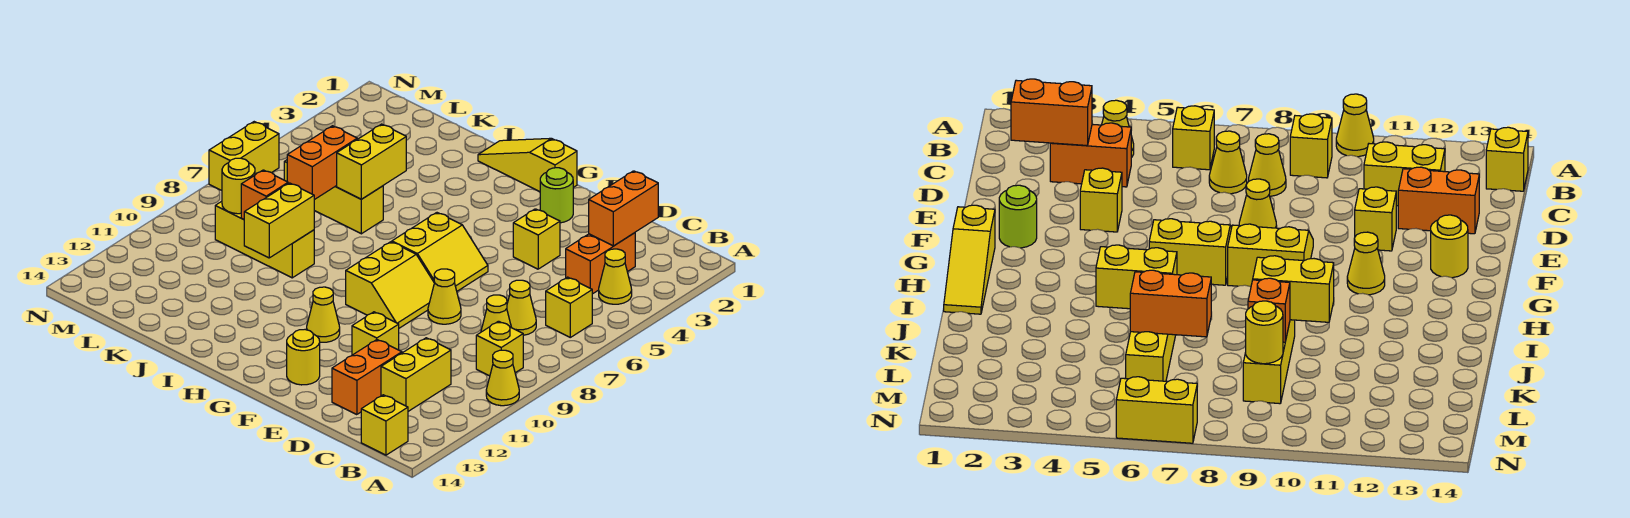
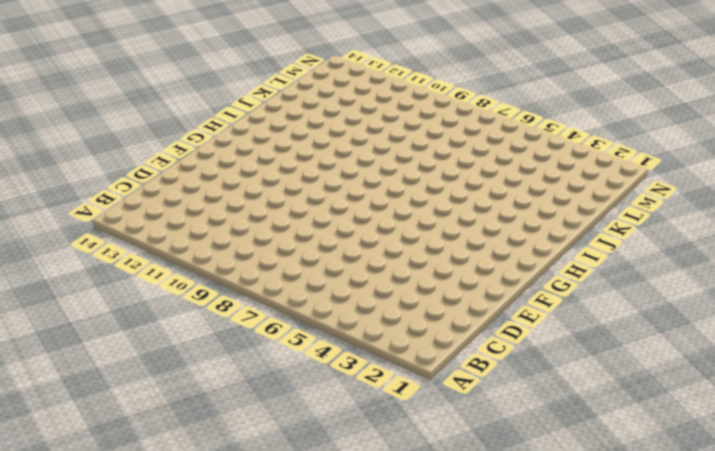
none -> yellow cone A10 level 1
none -> yellow cone B4 level 1
none -> yellow brick B6 level 1

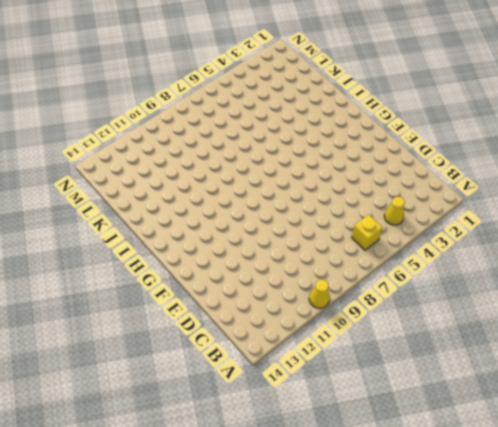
none -> yellow brick B9 level 1
none -> yellow brick B14 level 1
none -> orange brick C3:C4 level 1

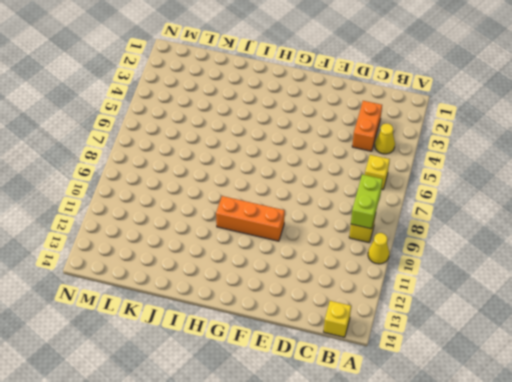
lime brick B8:B9 level 2 -> none
orange brick F10:H10 level 1 -> none
none -> yellow cone C7 level 1
none -> yellow cone C8 level 1
none -> yellow brick C11:C12 level 1

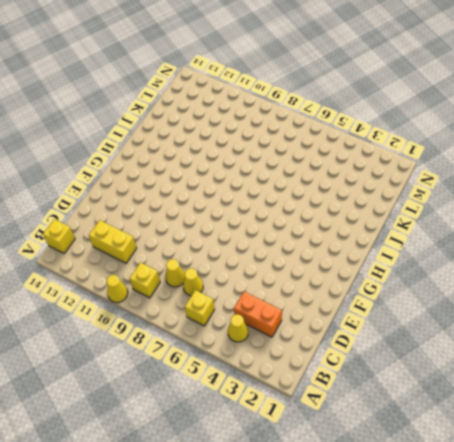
none -> orange brick D12:D13 level 1
none -> yellow brick E4 level 1
none -> yellow cone E8 level 1

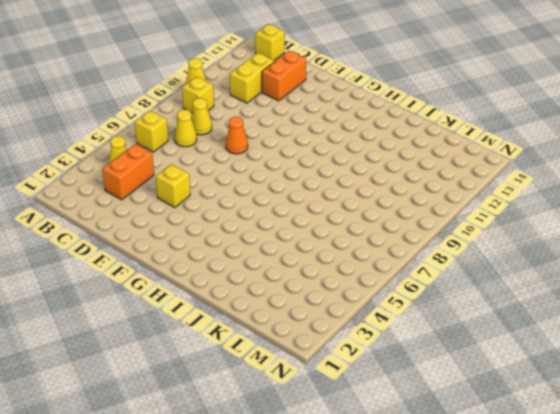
orange cone E8 level 1 -> yellow cone E8 level 1
none -> yellow brick E11 level 1
none -> lime round brick F2 level 1
none -> yellow slope F6:G7 level 1 top G

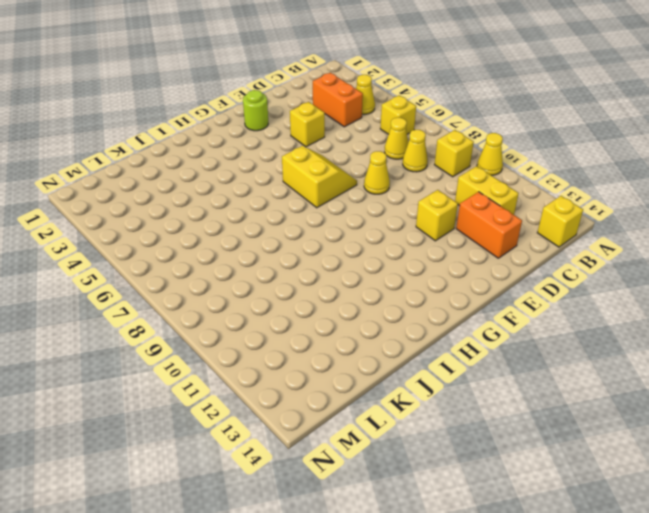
none -> yellow slope F8:G9 level 1 top G
none -> yellow round brick F13 level 1
none -> yellow slope G1:I1 level 1 top G

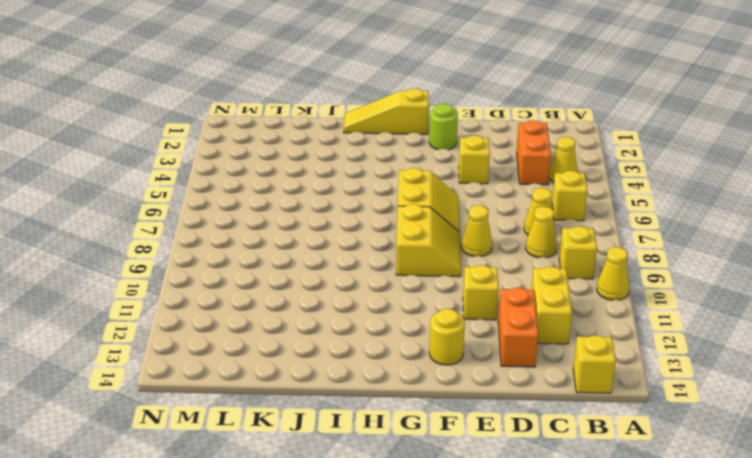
none -> yellow cone G11 level 1
none -> yellow brick J6:L6 level 1
none -> yellow brick J9:L9 level 1

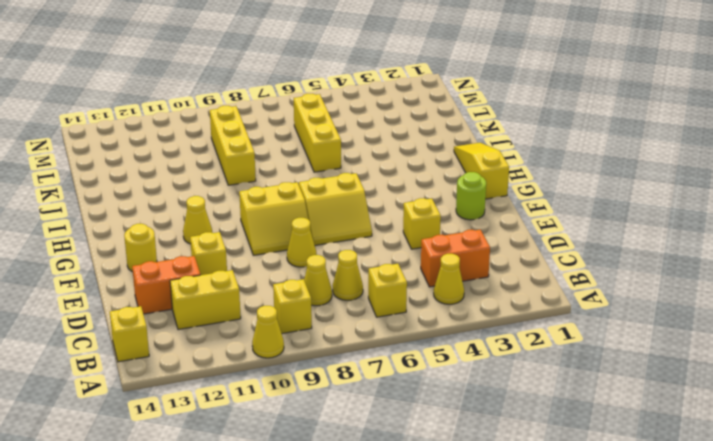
none -> yellow brick N6:N7 level 1
none -> orange brick C2:C3 level 2
none -> yellow brick J5:J6 level 2

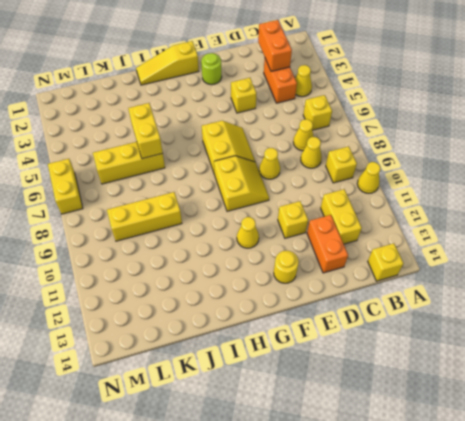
none -> yellow brick J9:J10 level 2
none -> orange brick K6:K7 level 2
none -> orange brick K9 level 2

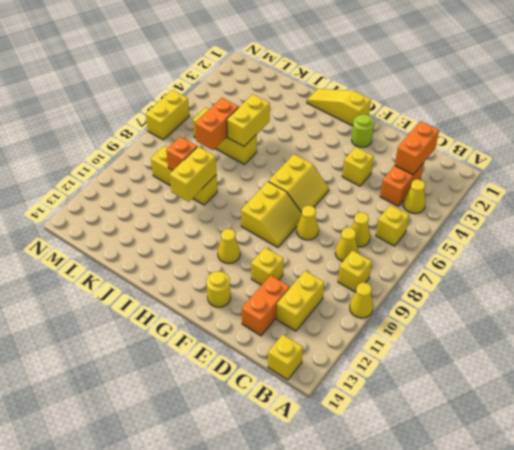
none -> yellow round brick L9 level 2

